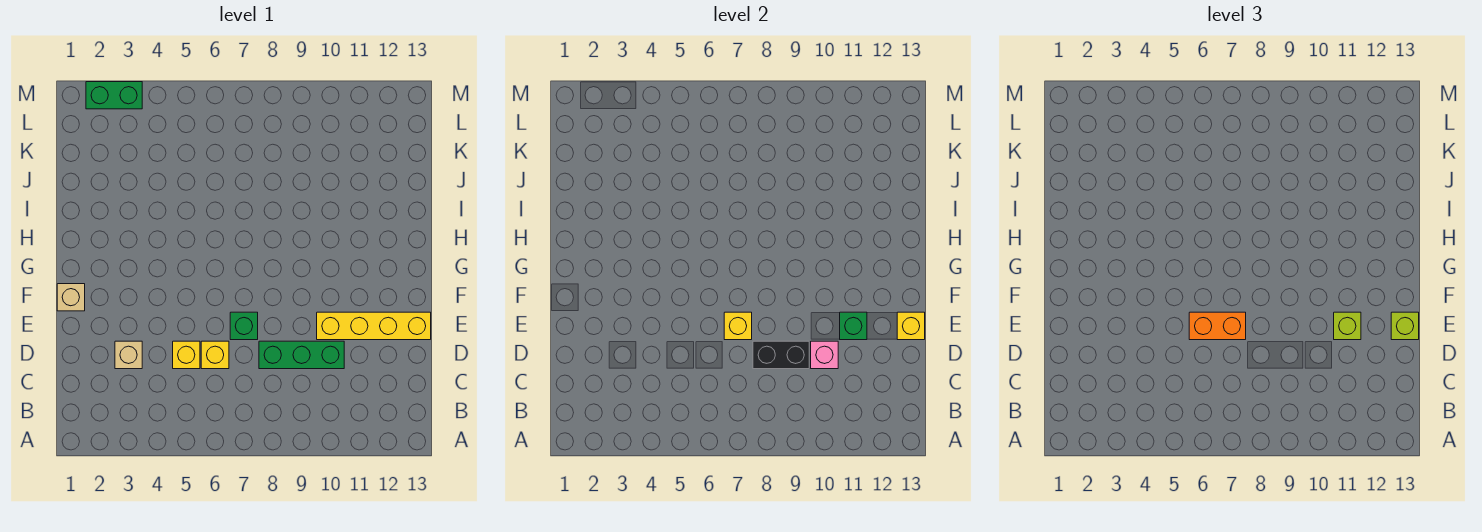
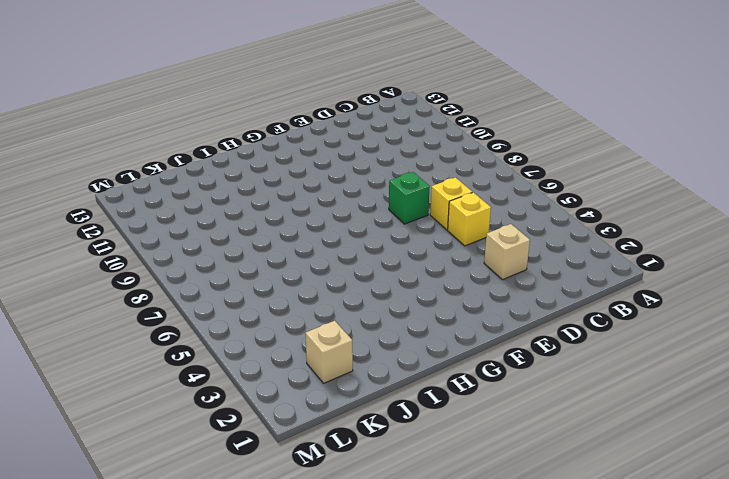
tan brick K2 level 1 -> tan brick F1 level 1
none -> green brick D8:D10 level 1
none -> yellow brick E10:E13 level 1
none -> green brick M2:M3 level 1

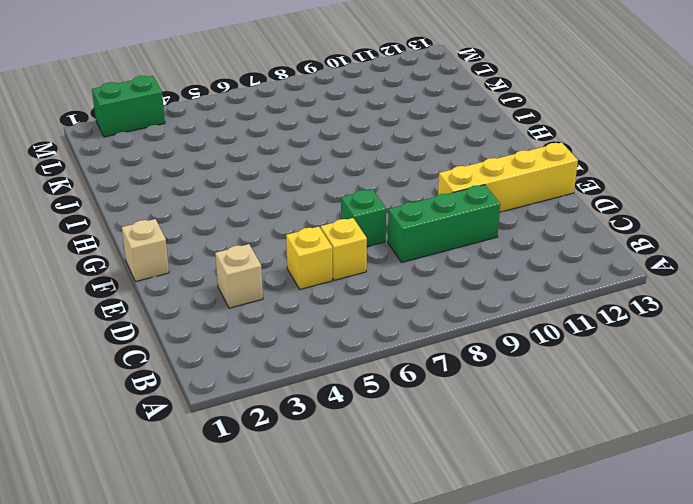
none -> black brick D8:D9 level 2
none -> pink brick D10 level 2
none -> yellow brick E7 level 2

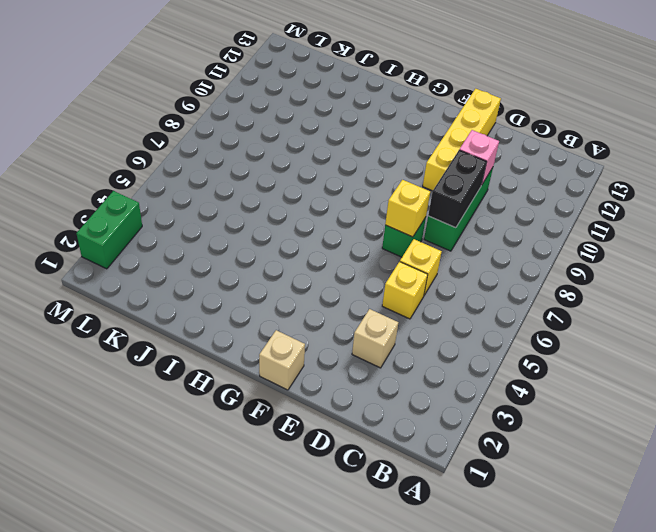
none -> green brick E11 level 2
none -> yellow brick E13 level 2
none -> orange brick E6:E7 level 3

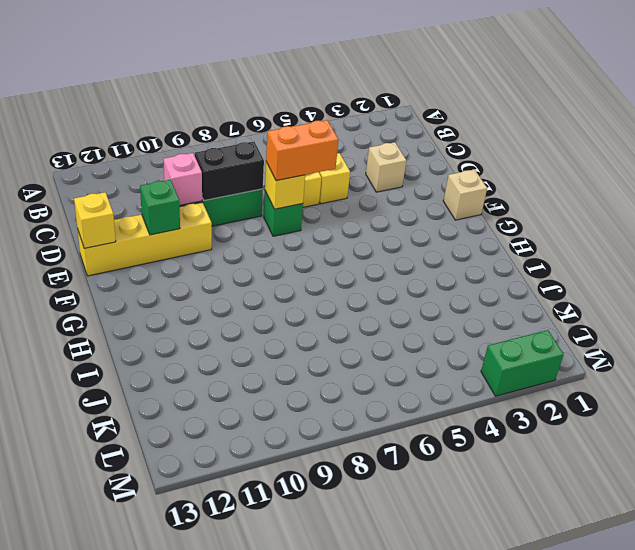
none -> lime brick E11 level 3
none -> lime brick E13 level 3

